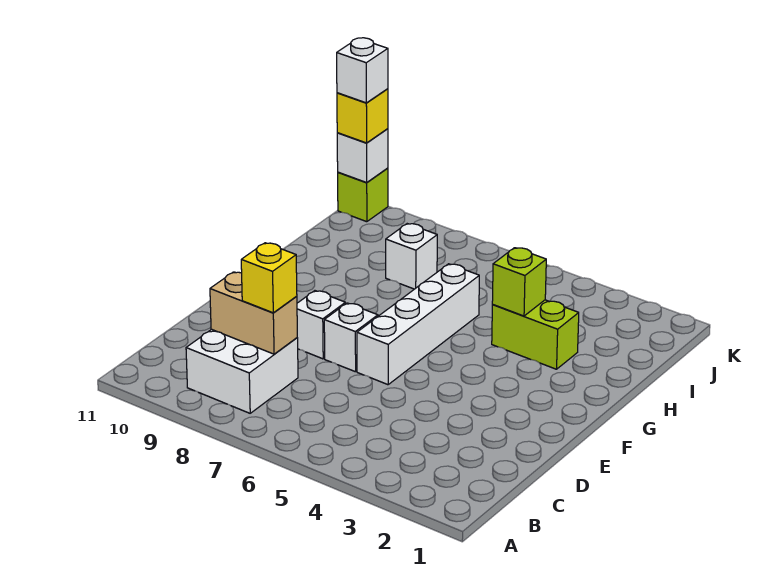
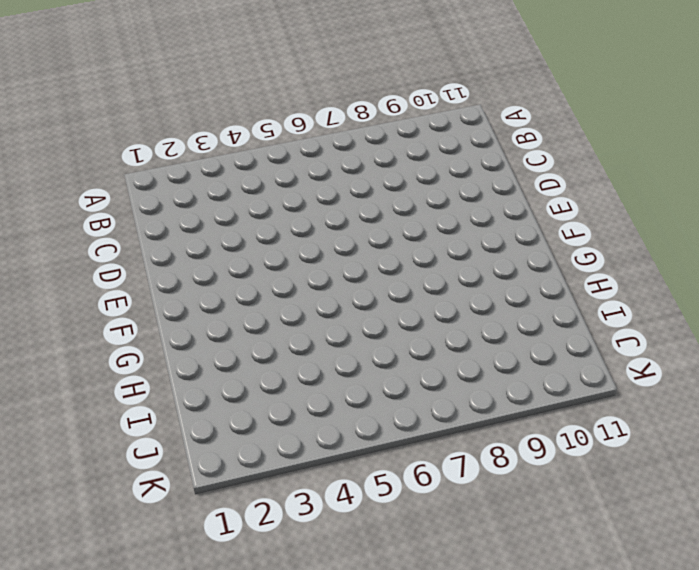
none -> white brick B8:C9 level 1
none -> white brick E6:H6 level 1
none -> white brick E7 level 1

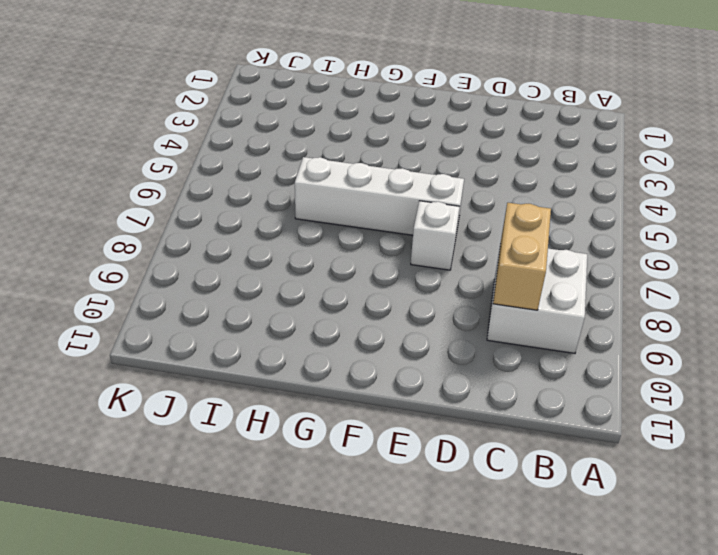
none -> white brick E8 level 1
none -> lime brick H3:H4 level 1
none -> white brick I8 level 1

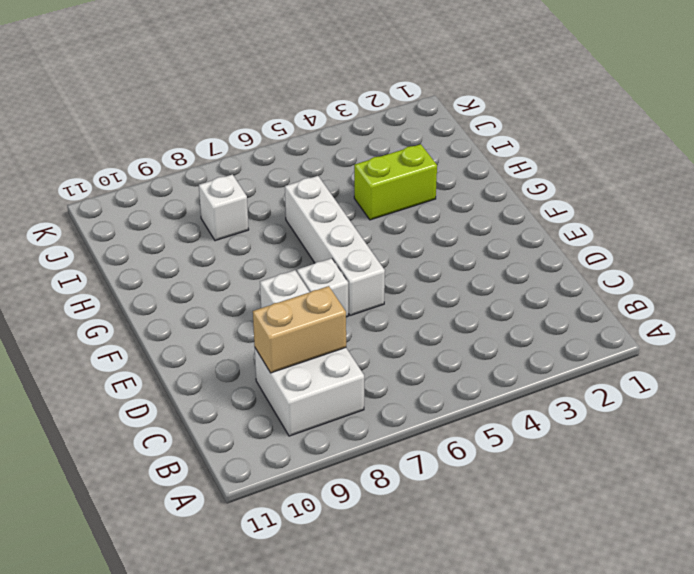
none -> lime brick K11 level 1
none -> lime brick H4 level 2
none -> white brick K11 level 2

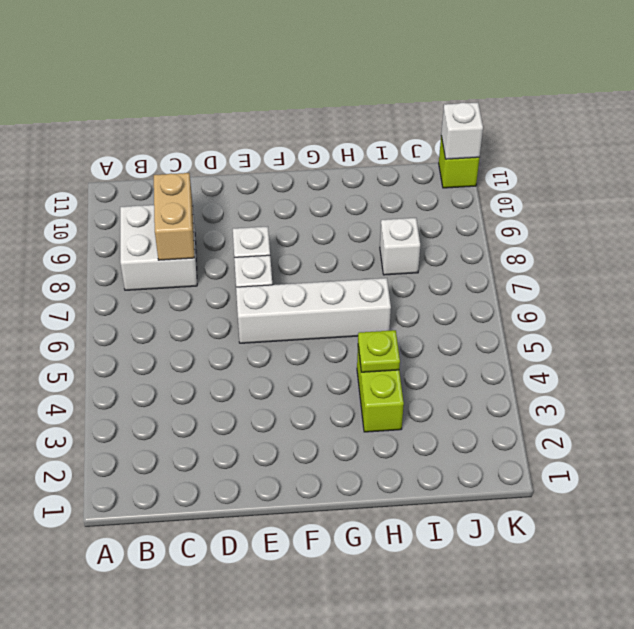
lime plate H4 level 2 -> lime brick H4 level 2
none -> yellow brick C8 level 3
none -> yellow brick K11 level 3
none -> white brick K11 level 4

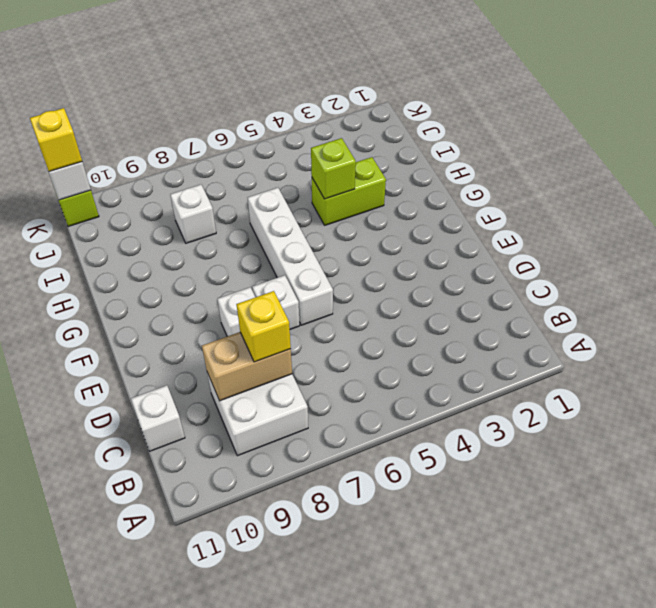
white brick C11 level 1 -> white brick K11 level 4

